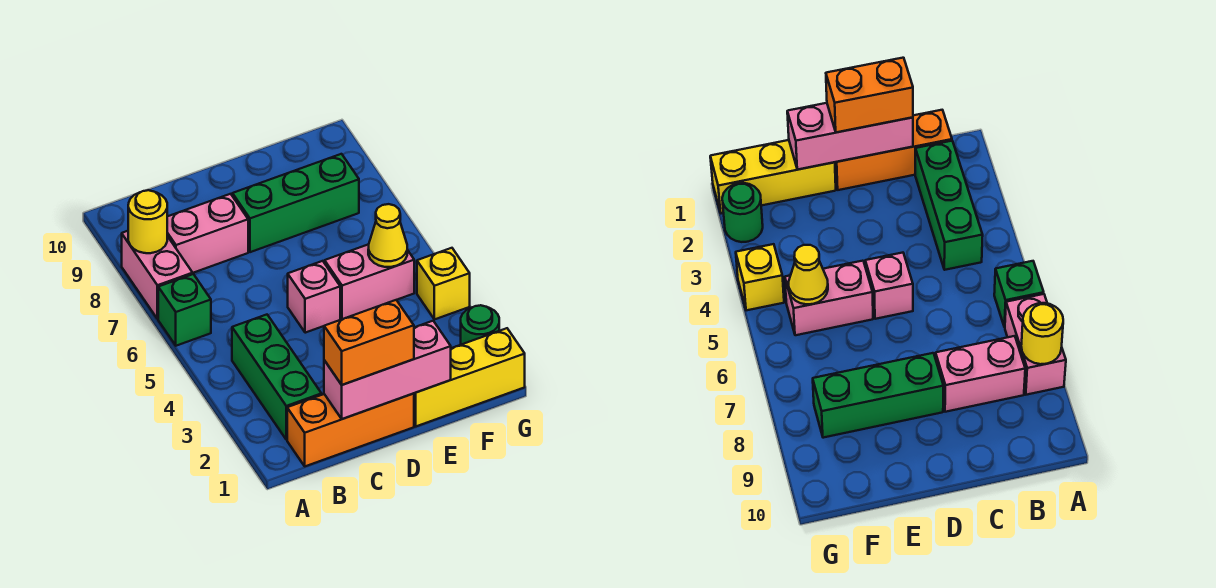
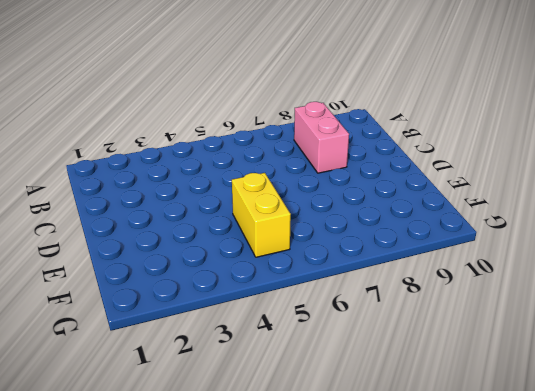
yellow brick E5:F5 level 1 -> pink brick E5:F5 level 1
none -> green brick A6 level 1
none -> pink brick A7:A8 level 1
none -> orange brick B1:D1 level 1

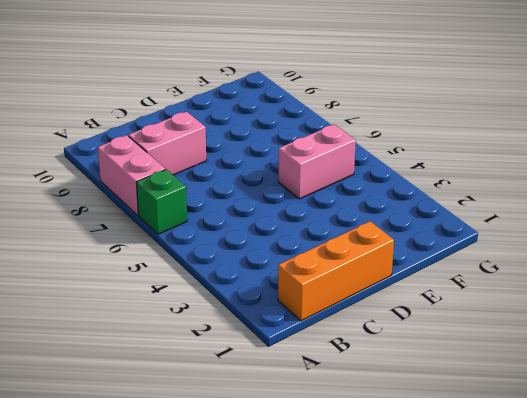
none -> green brick B2:B4 level 1
none -> pink brick D5 level 1
none -> green brick D8:F8 level 1

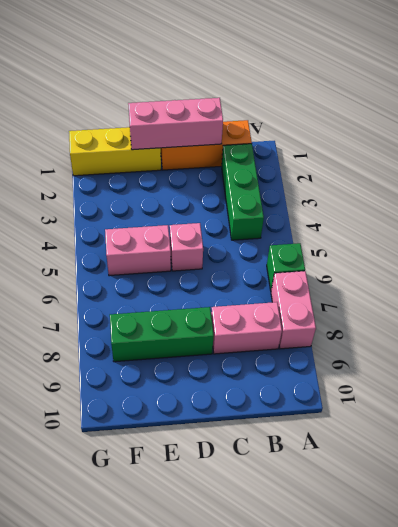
none -> green round brick G2 level 1
none -> yellow brick G4 level 1
none -> yellow round brick A8 level 2

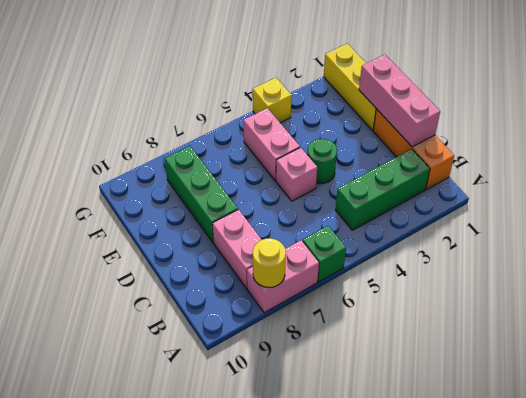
green round brick D4 level 1 -> green round brick G2 level 1
none -> yellow cone F5 level 2
none -> orange brick C1:D1 level 3

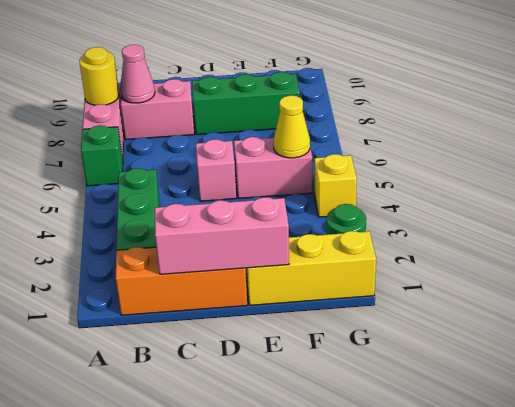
pink cone B8 level 2 -> none
none -> orange brick C1:D1 level 3

